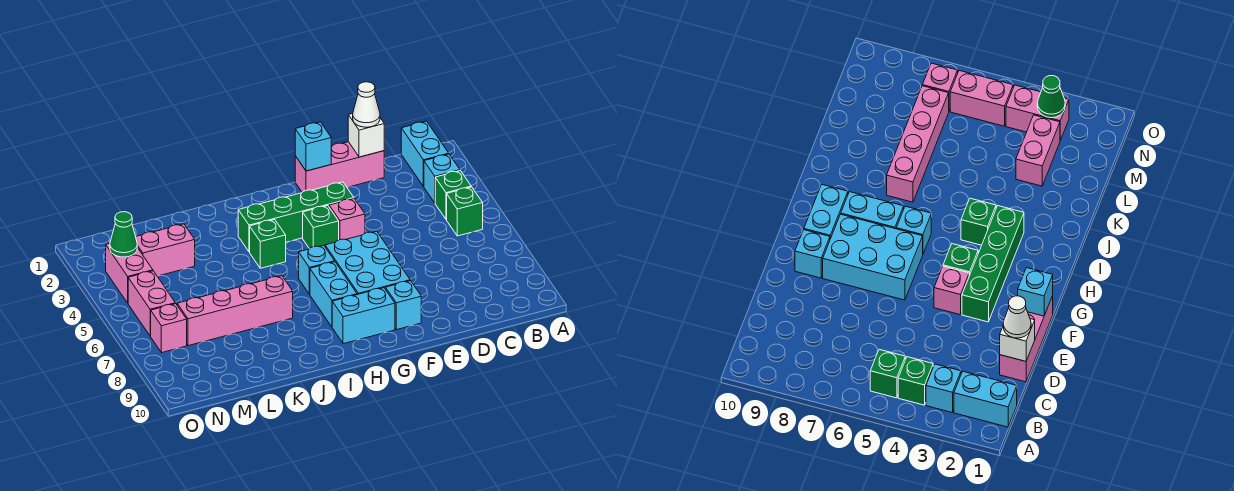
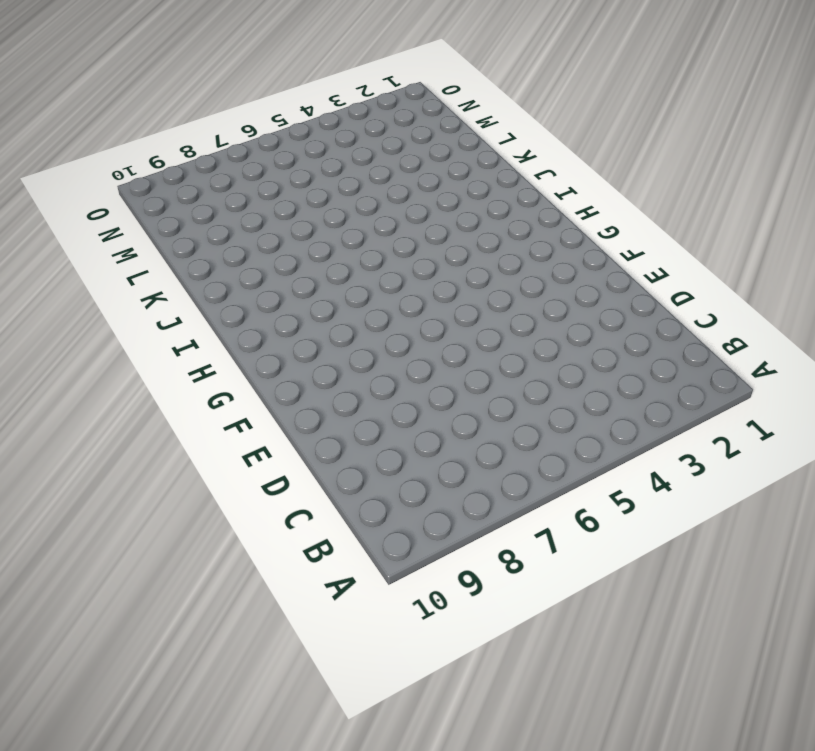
none -> cyan brick B1:B2 level 1
none -> cyan brick B3 level 1
none -> green brick B4 level 1

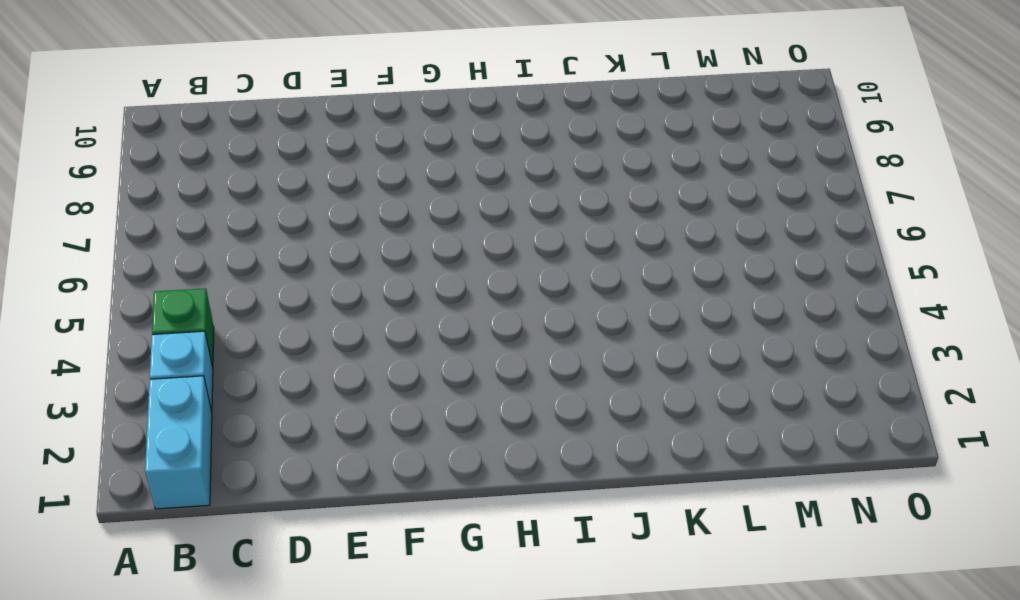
none -> green brick B5 level 1
none -> pink brick D1:F1 level 1
none -> green brick F3:I3 level 1

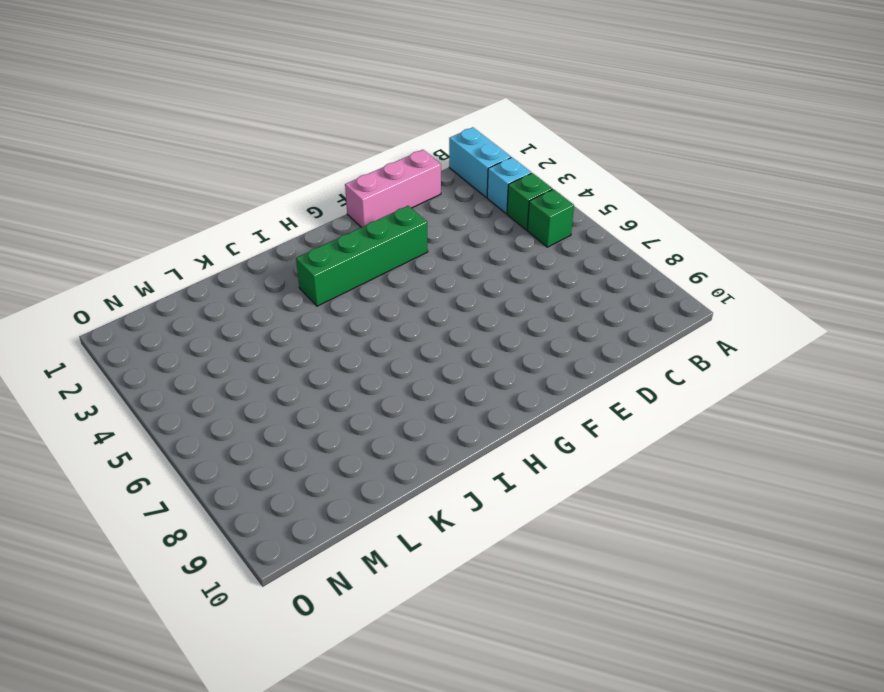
none -> pink brick F4 level 1
none -> cyan brick F6:G8 level 1
none -> cyan brick F9 level 1

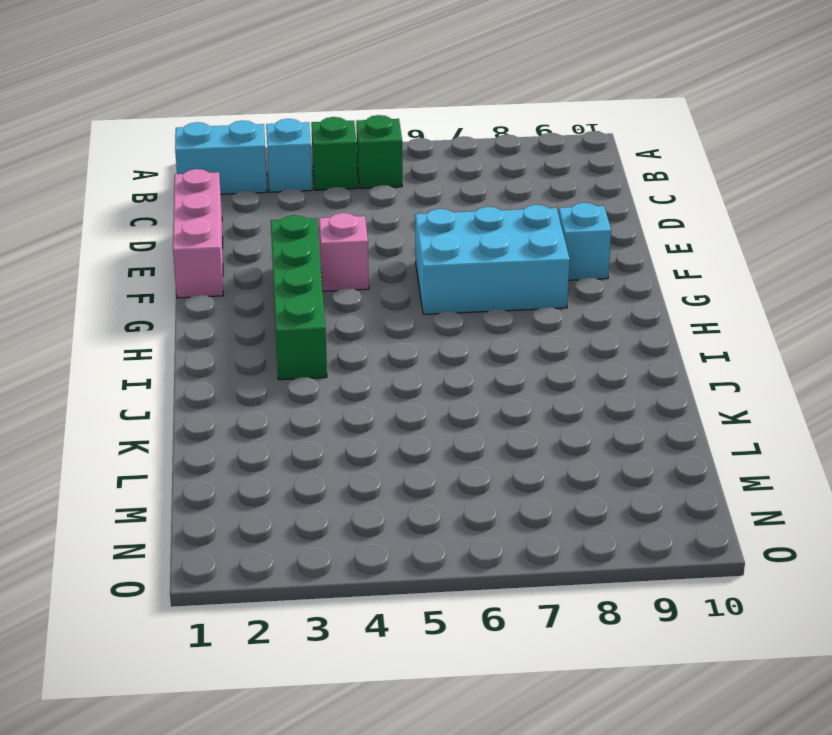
none -> green brick G4 level 1
none -> cyan brick G9:H9 level 1
none -> cyan brick H6 level 1

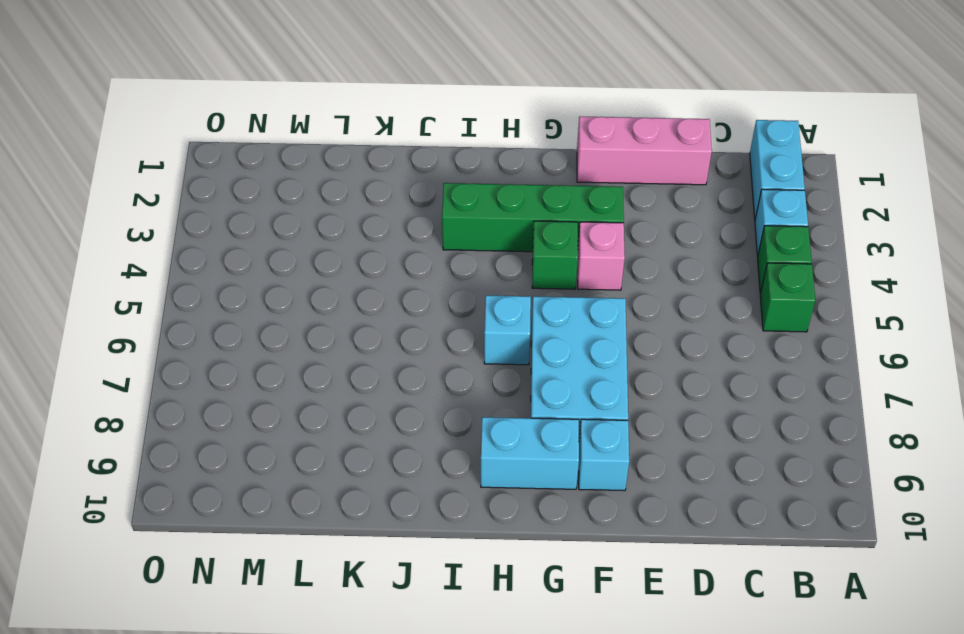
none -> cyan brick H7:H8 level 1
none -> green brick I4 level 1
none -> pink brick J7:M7 level 1

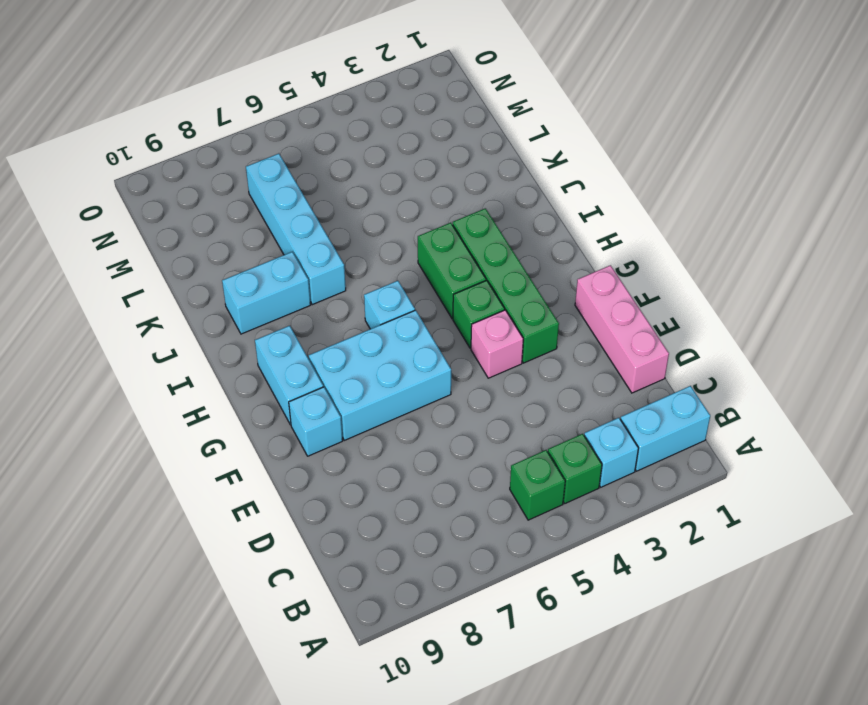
green brick H4:I4 level 1 -> green brick I4 level 1
cyan brick J7:M7 level 1 -> pink brick J7:M7 level 1
cyan brick J8:J9 level 1 -> cyan brick H7:H8 level 1
none -> pink brick L3:M3 level 1
none -> pink brick N3:N4 level 1
none -> pink brick N5:N6 level 1

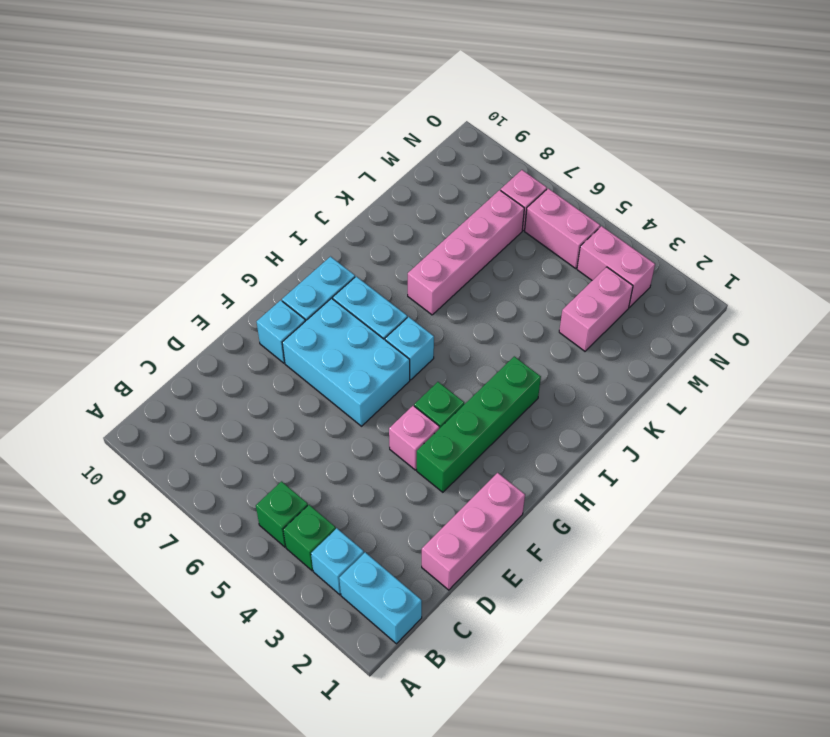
none -> green brick I4 level 1
none -> white brick D1 level 2
none -> cyan brick F1 level 2

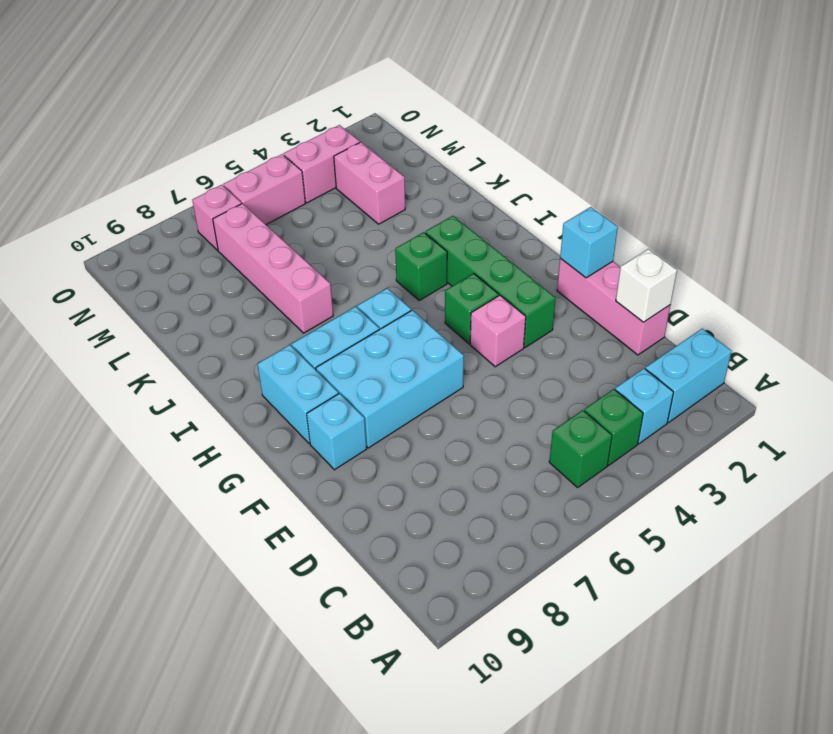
none -> green cone N3 level 2
none -> white cone D1 level 3

